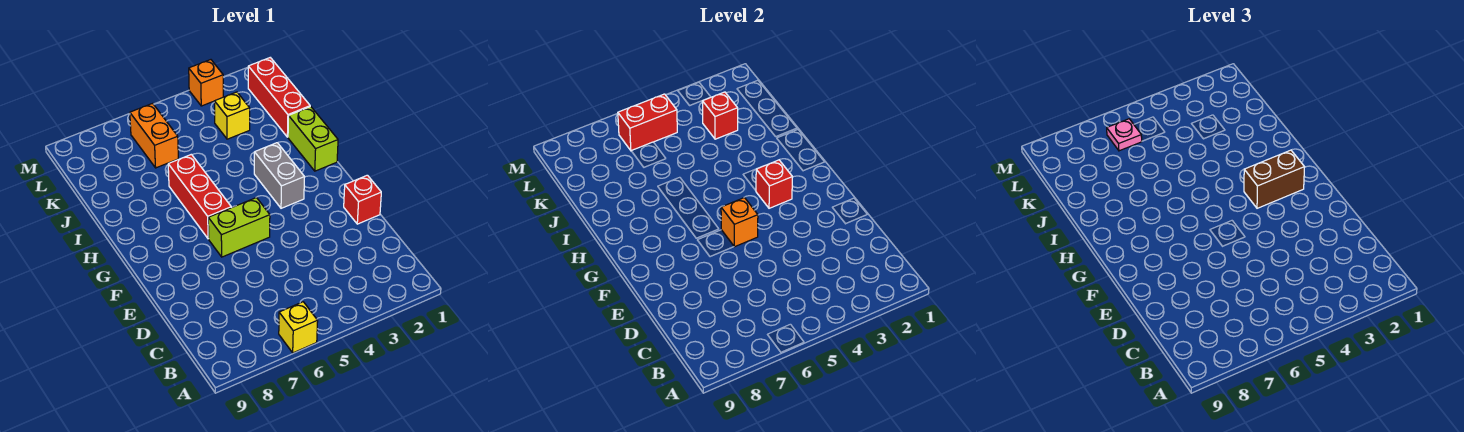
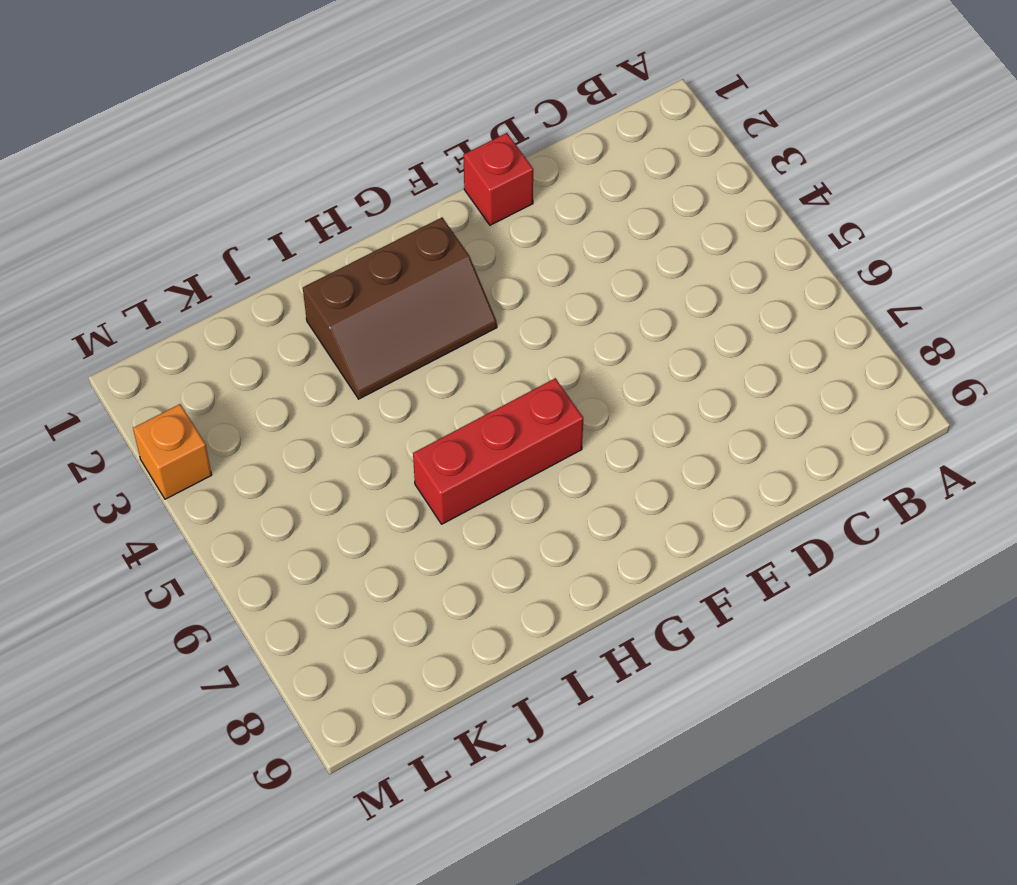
brown slope G2:I3 level 1 top 2 -> grey brick G3:H3 level 1
none -> yellow brick A6 level 1
none -> lime brick F5:F6 level 1
none -> lime brick H1:I1 level 1

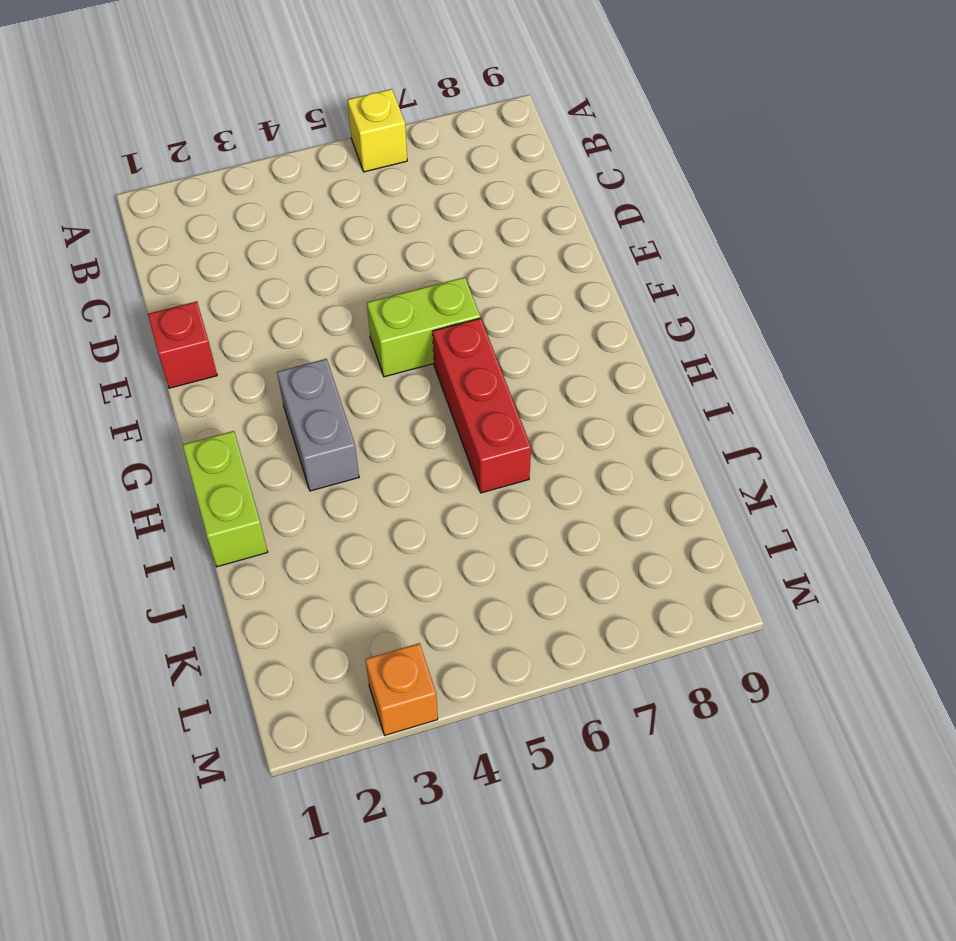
none -> red brick J1:L1 level 1
none -> yellow brick K3 level 1
none -> orange brick K6:L6 level 1

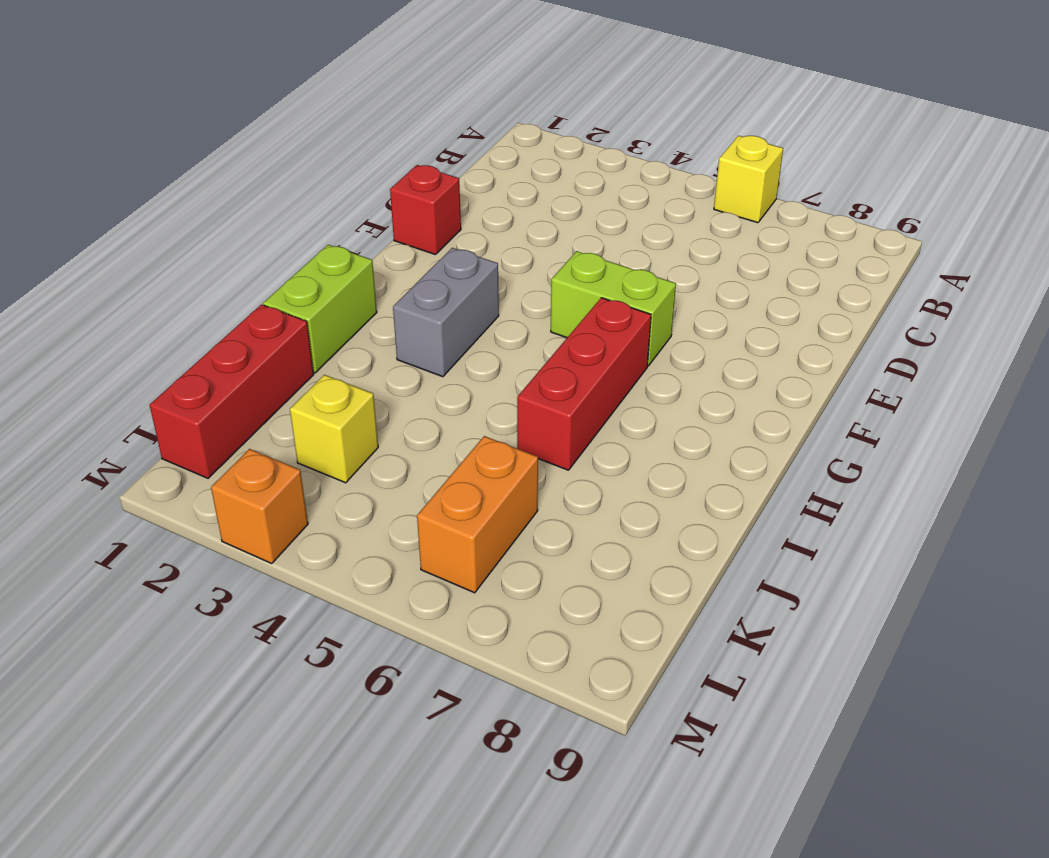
none -> orange brick F5 level 2
none -> red brick G3 level 2
none -> red brick K3 level 2

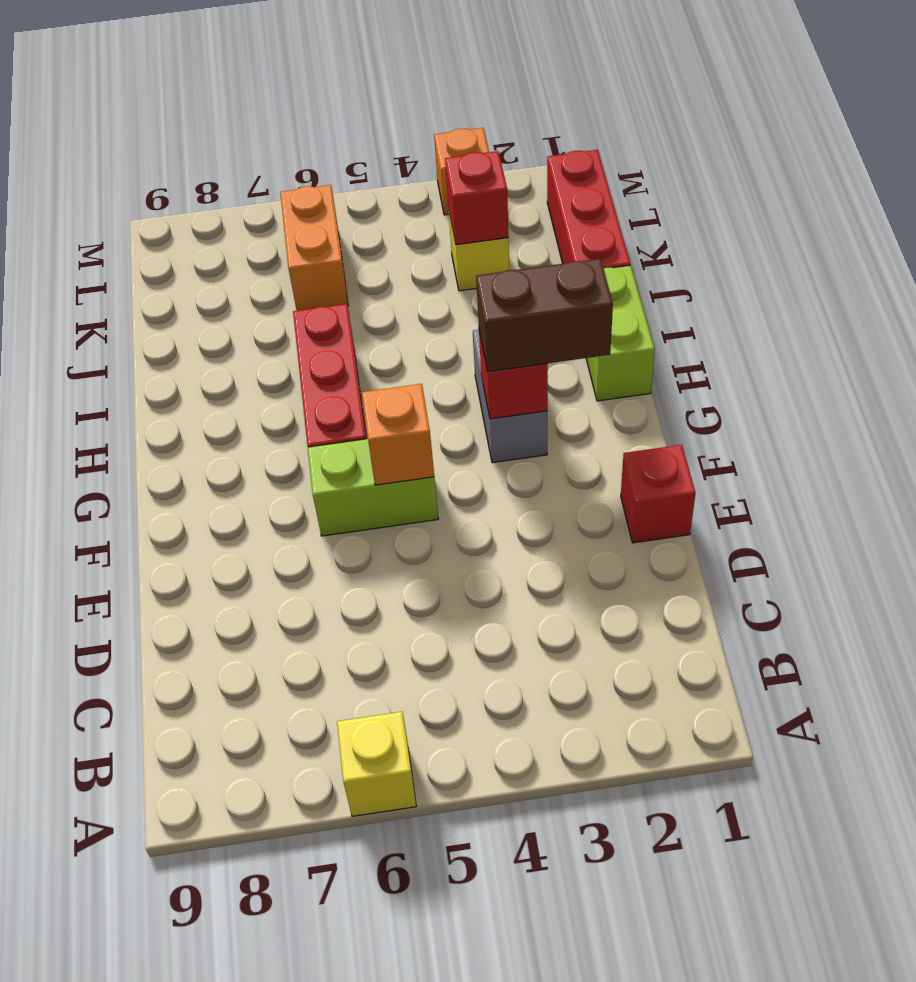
none -> red brick L5:L6 level 2
none -> pink plate L6 level 3

